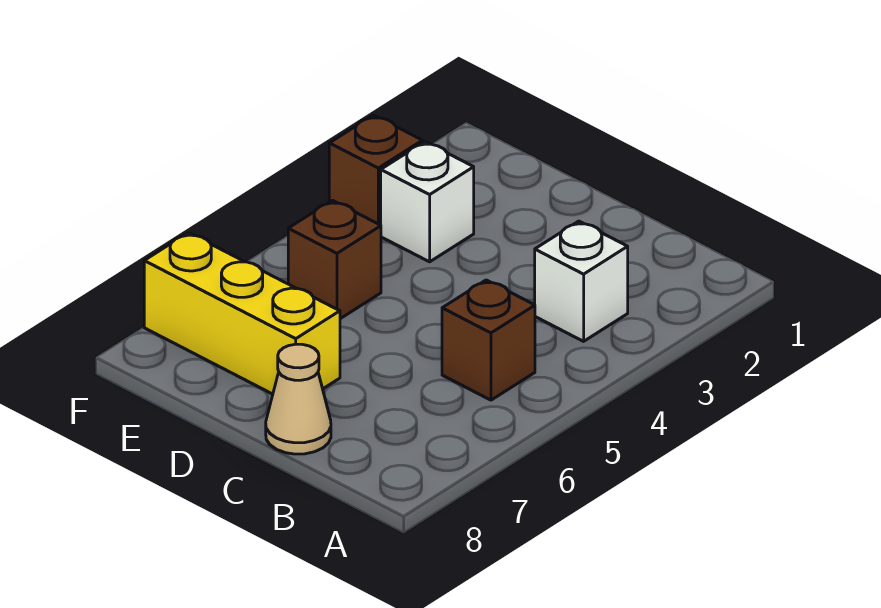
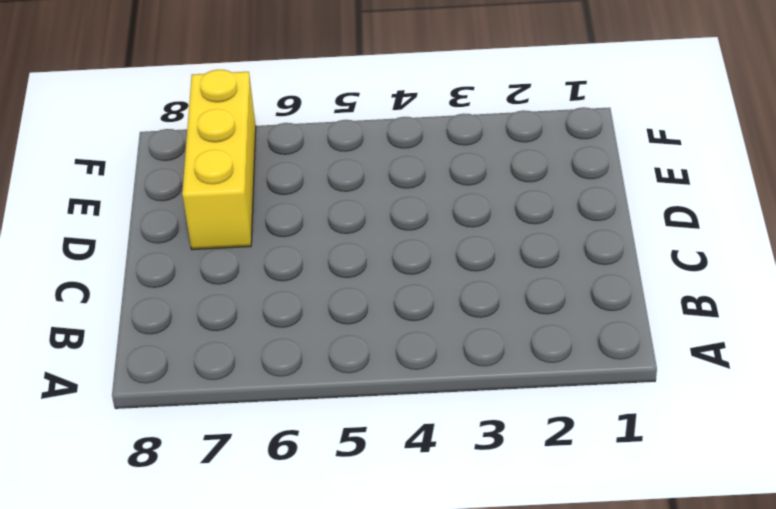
none -> white brick B3 level 1
none -> brown brick B5 level 1

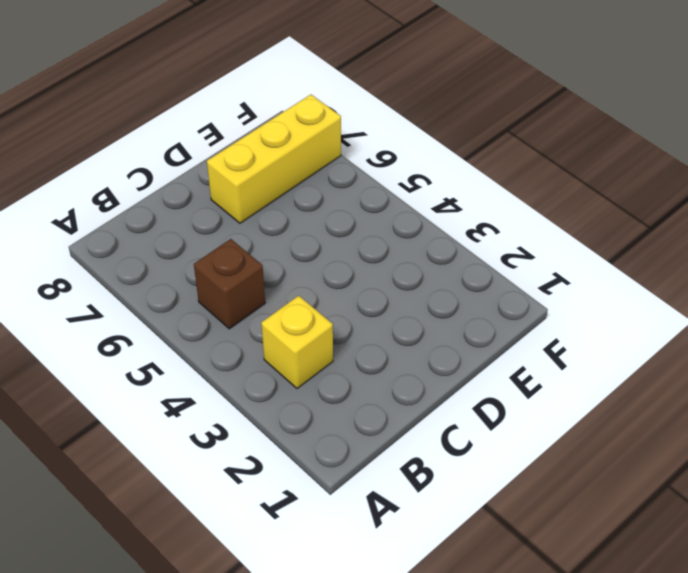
yellow brick B3 level 1 -> white brick B3 level 1
none -> tan cone C8 level 1
none -> white brick E3 level 1

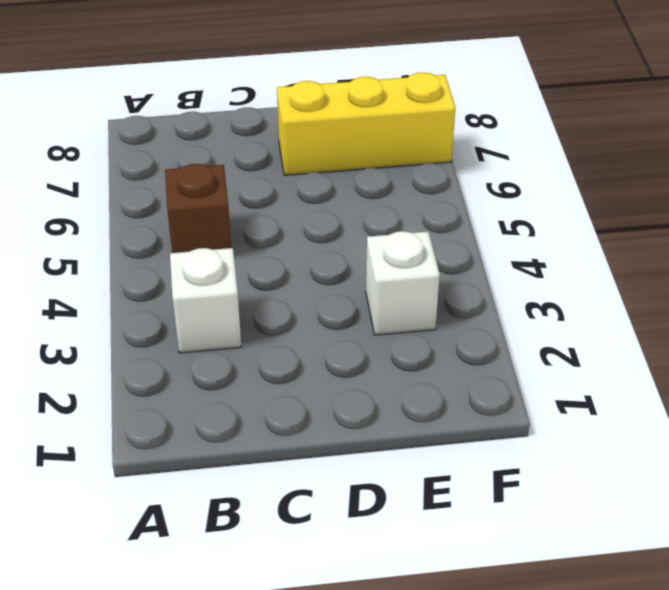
none -> tan cone C8 level 1
none -> brown brick E5 level 1

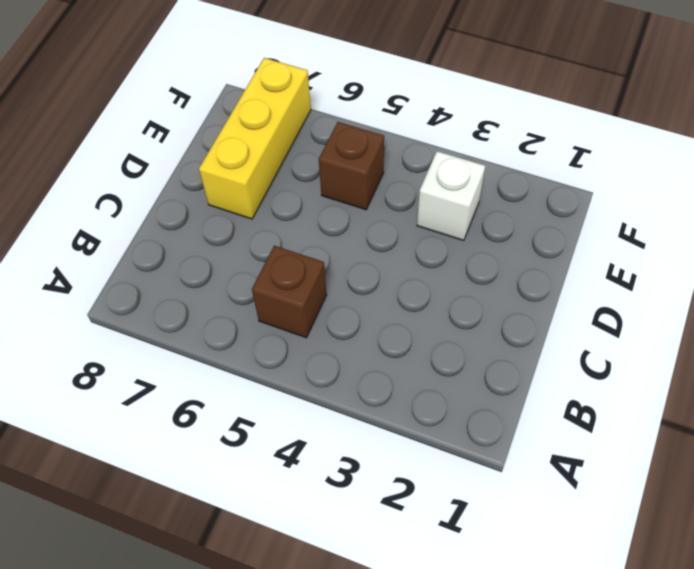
none -> white brick B3 level 1
none -> tan cone C8 level 1

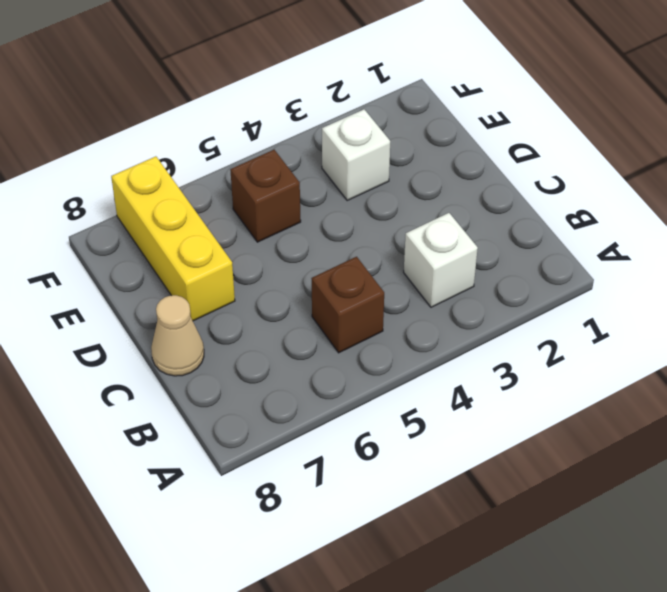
none -> brown brick F3 level 1

